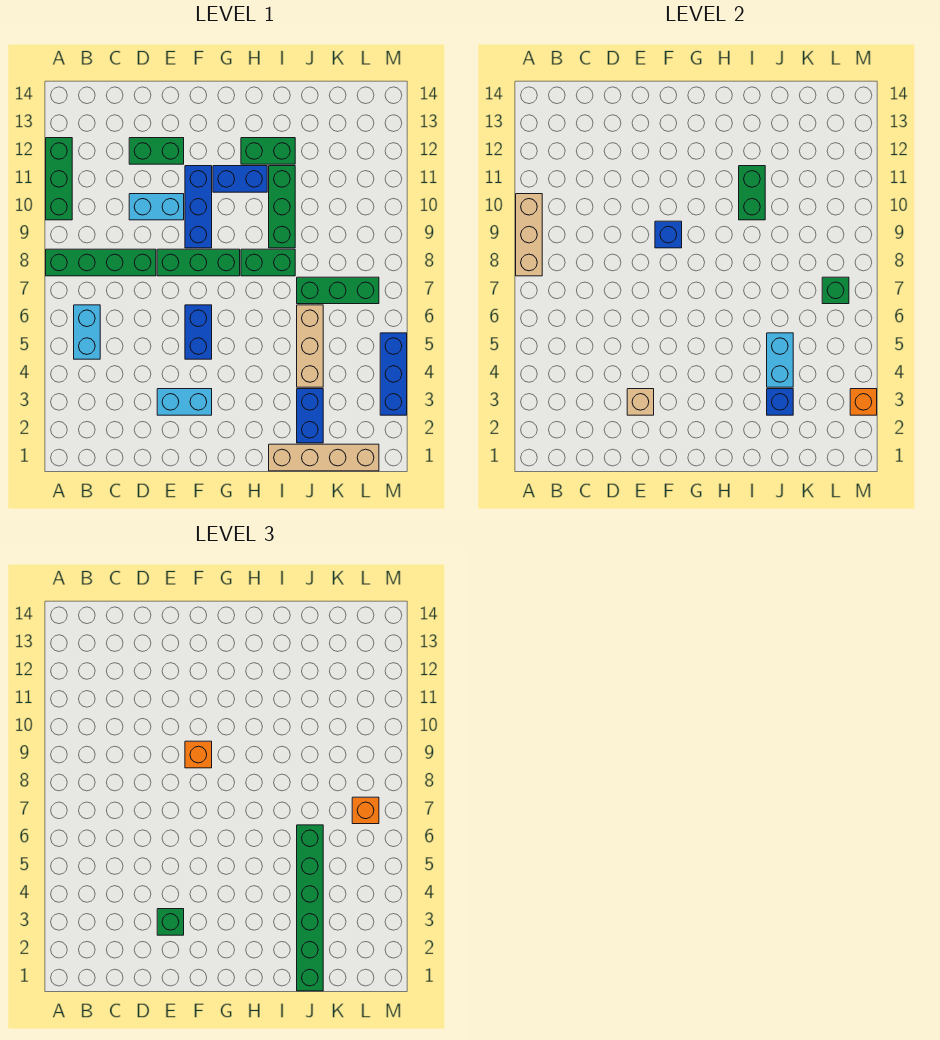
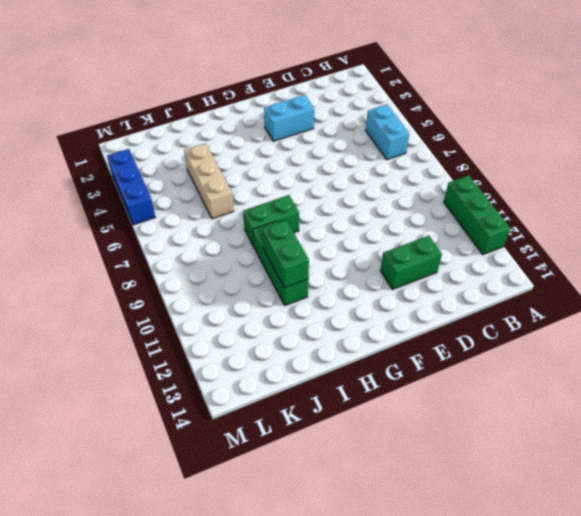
none -> green brick A8:D8 level 1
none -> cyan brick D10:E10 level 1
none -> green brick E8:G8 level 1
none -> blue brick F5:F6 level 1

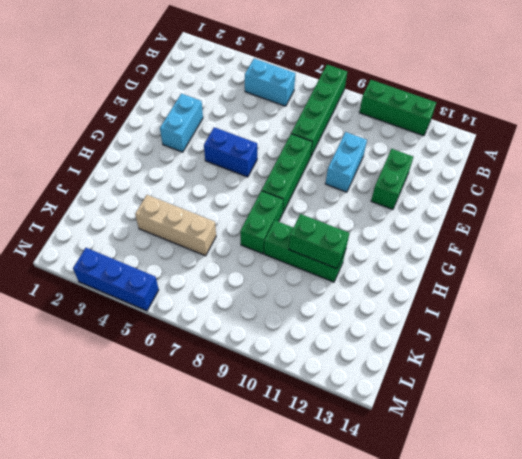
none -> blue brick F9:F11 level 1
none -> blue brick G11:H11 level 1
none -> green brick H12:I12 level 1
none -> tan brick I1:L1 level 1

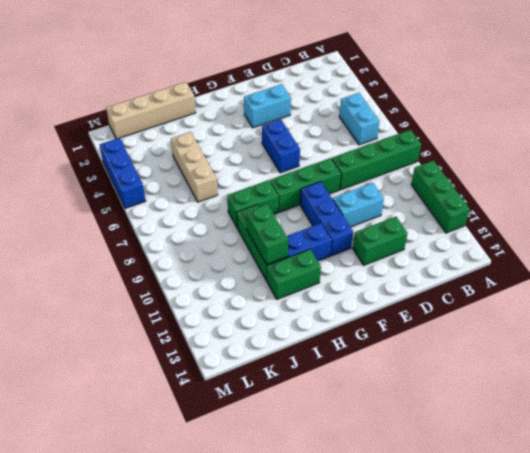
none -> blue brick J2:J3 level 1
none -> green brick J7:L7 level 1
none -> tan brick A8:A10 level 2
none -> tan brick E3 level 2

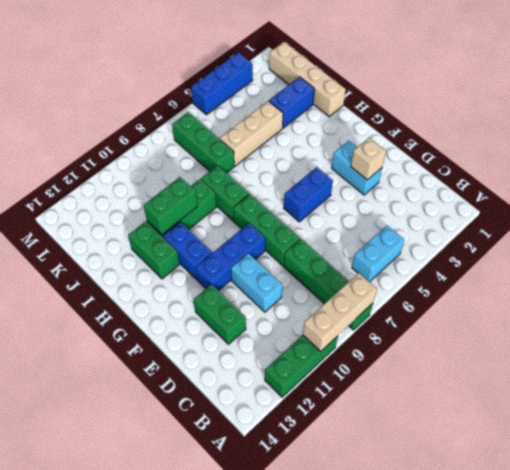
none -> blue brick F9 level 2
none -> blue brick J3 level 2
none -> cyan brick J4:J5 level 2
none -> green brick L7 level 2

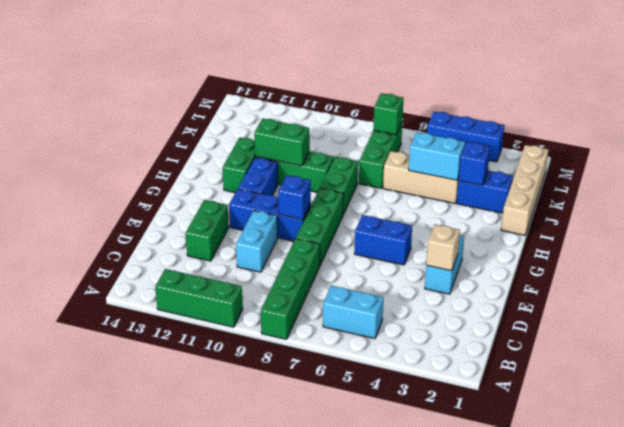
none -> tan brick A8:A10 level 2
none -> orange brick M3 level 2
none -> green brick E3 level 3
none -> orange brick F9 level 3

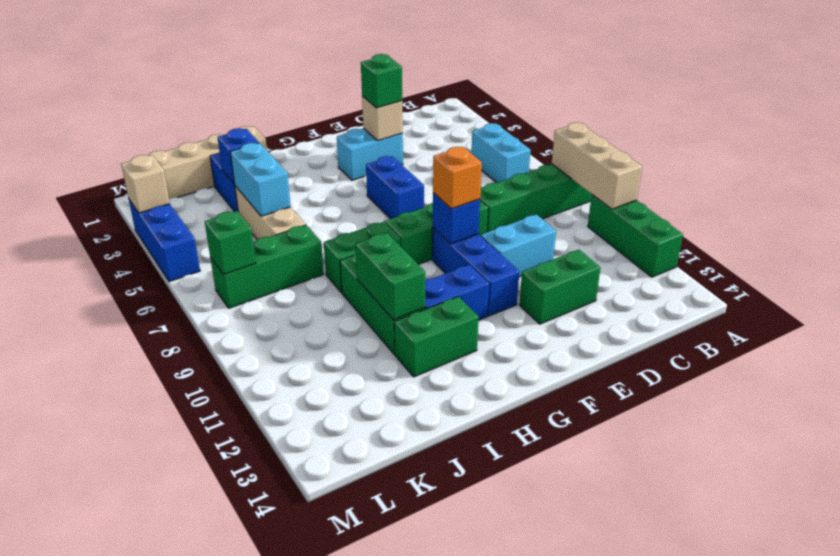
tan brick M3 level 2 -> orange brick M3 level 2
none -> green brick J1:J6 level 3
none -> orange brick L7 level 3

